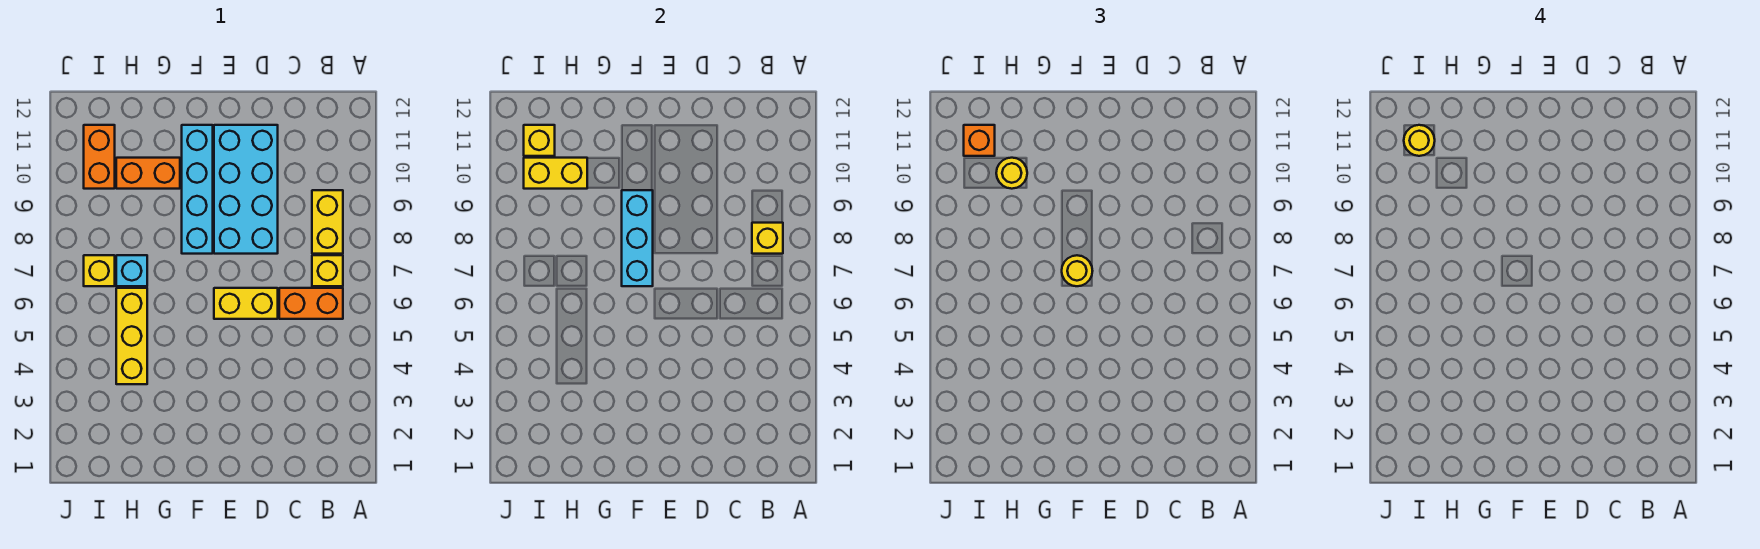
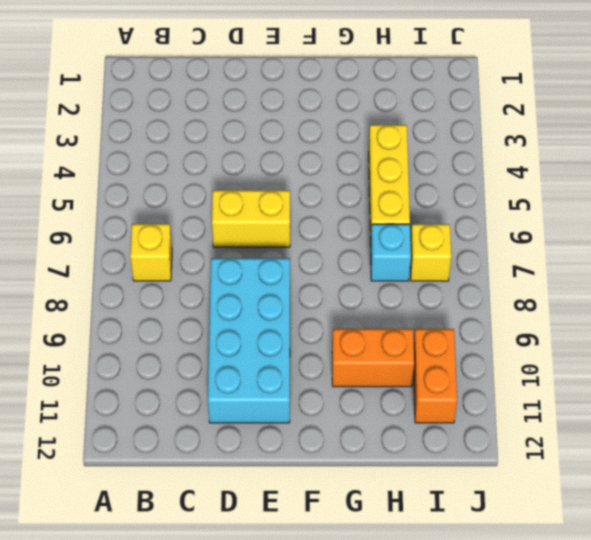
none -> orange brick B6:C6 level 1
none -> yellow brick B8:B9 level 1
none -> cyan brick F8:F11 level 1

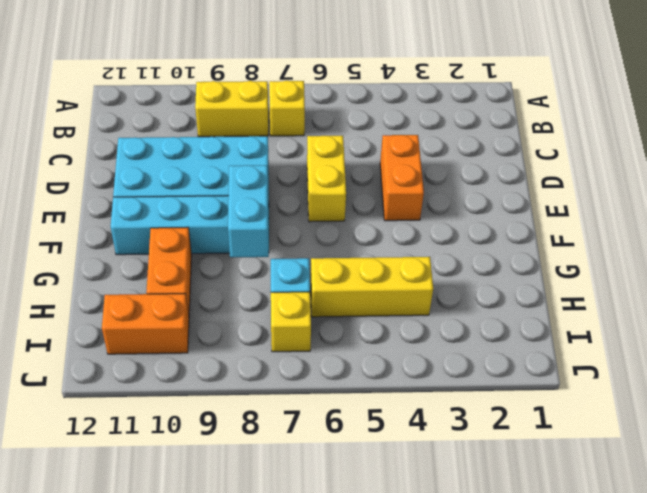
orange brick D4:E4 level 1 -> orange brick B6:C6 level 1
cyan brick F8:G8 level 2 -> cyan brick F7:F9 level 2
none -> yellow brick B8 level 2
none -> yellow brick H10:I10 level 2
none -> yellow brick I11 level 2

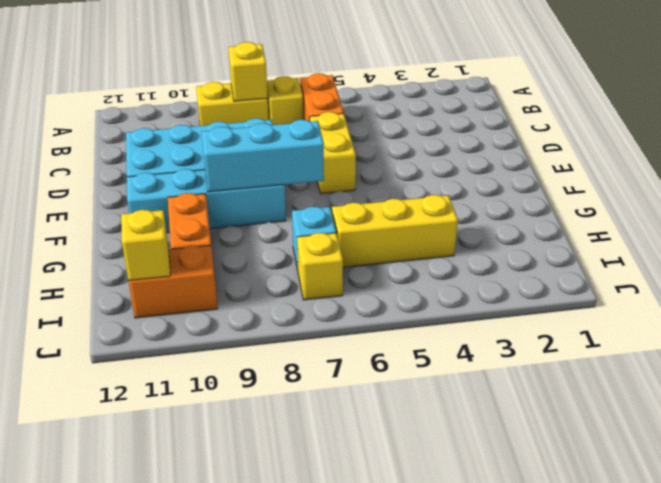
none -> yellow brick H10:I10 level 2
none -> yellow round brick F7 level 3
none -> yellow round brick H10 level 3

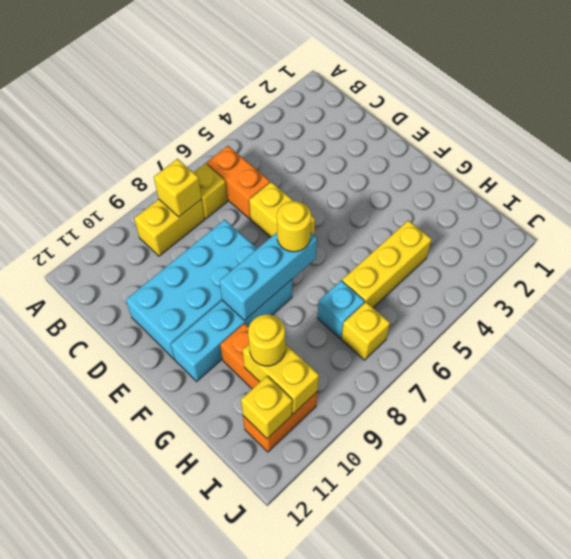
none -> orange brick I11 level 3
none -> yellow round brick I11 level 4

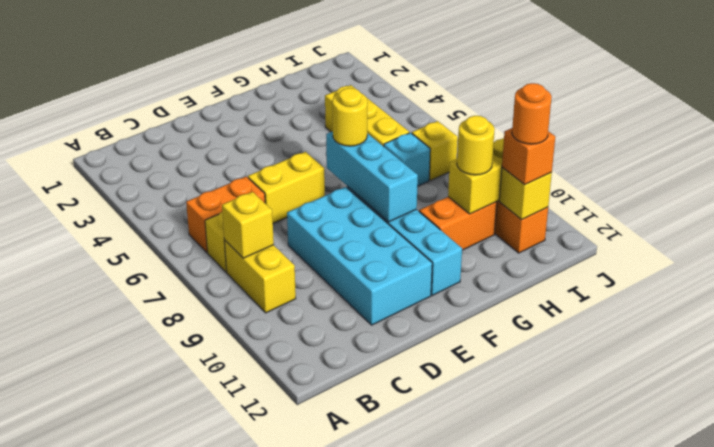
orange round brick I11 level 4 -> yellow round brick I11 level 4

